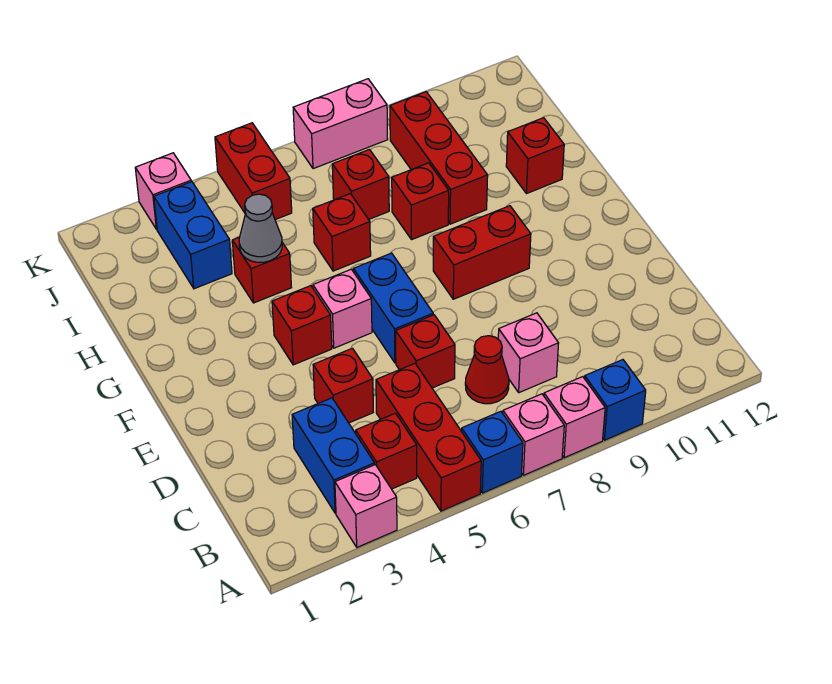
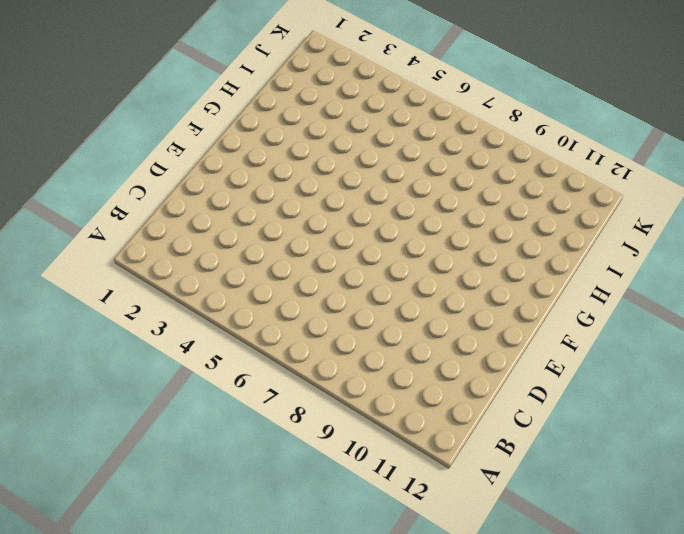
none -> pink brick A3 level 1
none -> red brick A5:C5 level 1
none -> blue brick A6 level 1

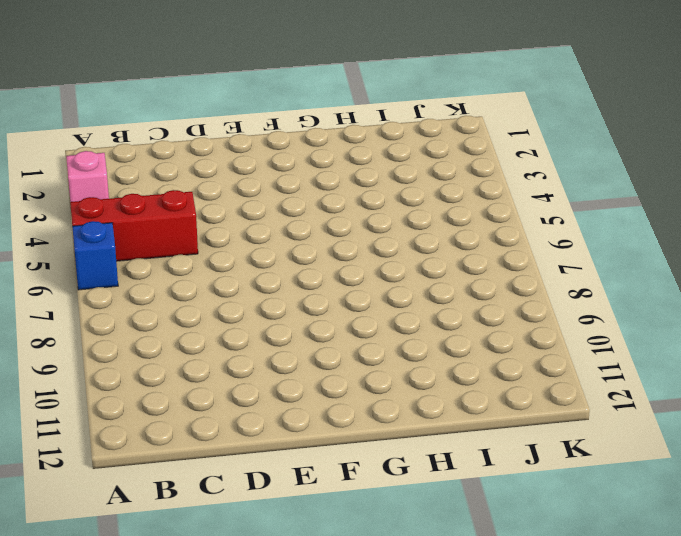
none -> pink brick A7 level 1
none -> pink brick A8 level 1
none -> blue brick A9 level 1

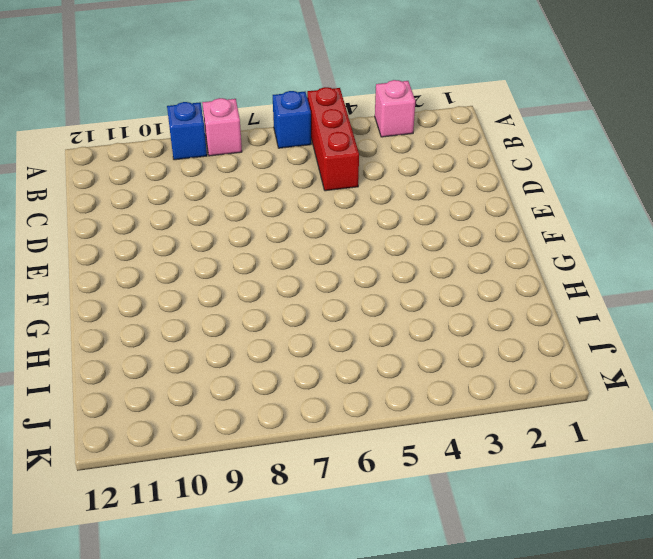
none -> pink brick A7 level 1
none -> blue brick B3:C3 level 1
none -> red brick B4 level 1

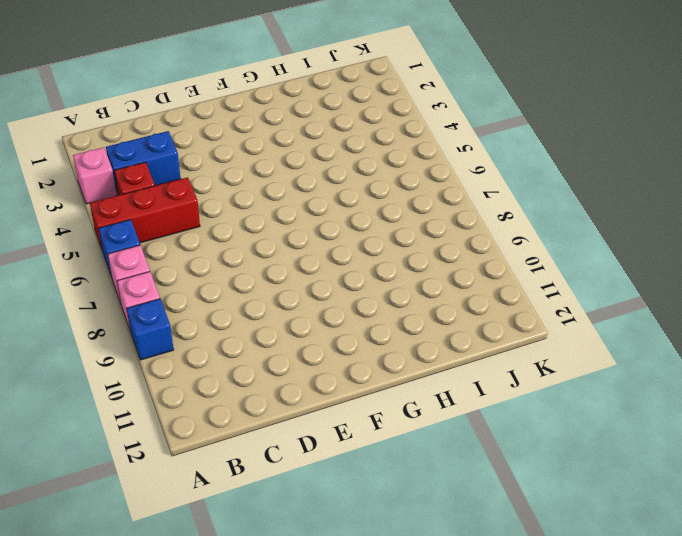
none -> red cone C7 level 1
none -> pink brick C8 level 1
none -> red brick D4 level 1

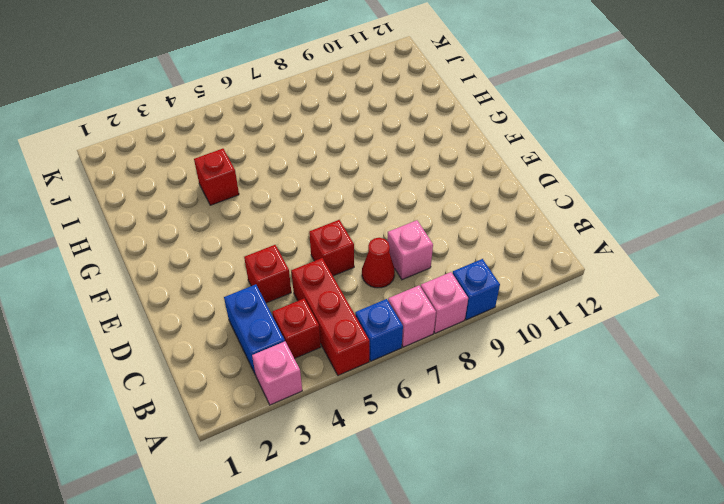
none -> blue brick E6:F6 level 1
none -> red brick F4 level 1
none -> pink brick F5 level 1

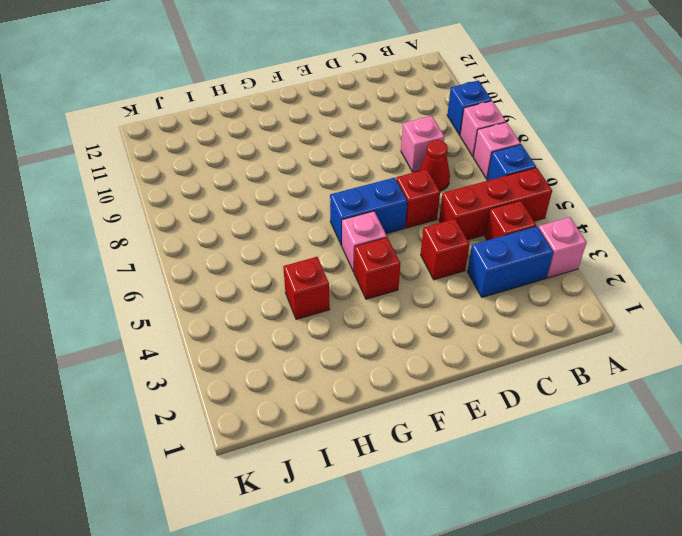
none -> red brick F8:F9 level 1
none -> red brick H6 level 1
none -> red brick H8 level 1

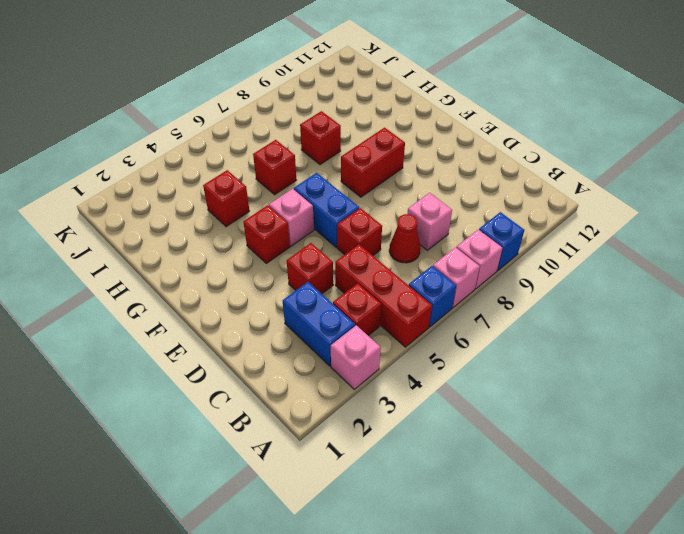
none -> red brick H9:J9 level 1
none -> red brick H11 level 1
none -> blue brick I3:J3 level 1

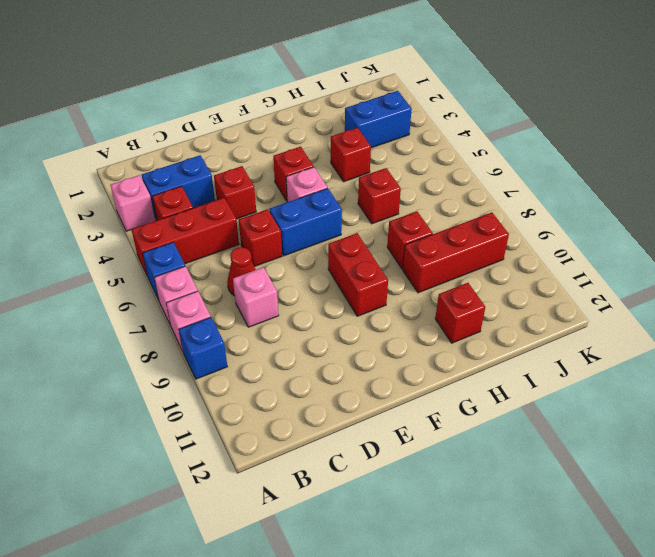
none -> red brick I7 level 1
none -> red brick J5:K5 level 1
none -> pink brick K3 level 1

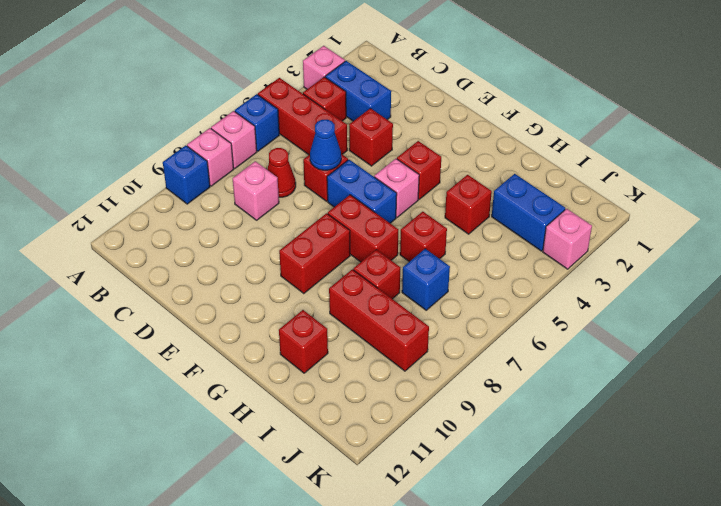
blue cone D6 level 2 -> none
red brick F7:G7 level 1 -> red brick J5:K5 level 1
blue brick I7 level 1 -> red brick I7 level 1
none -> pink brick K7:K8 level 1
none -> grey cone H4 level 2

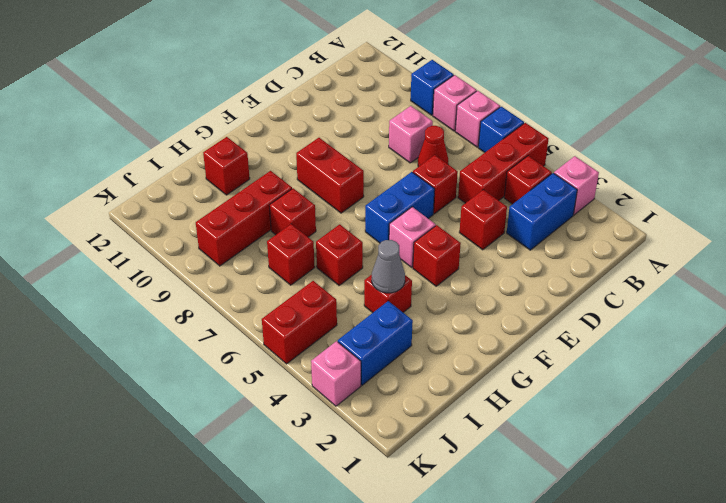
none -> pink brick K7:K8 level 1

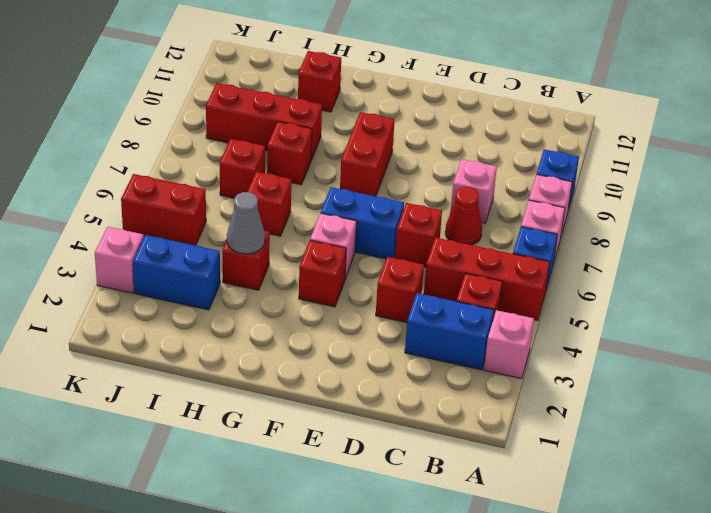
none -> pink brick K7:K8 level 1

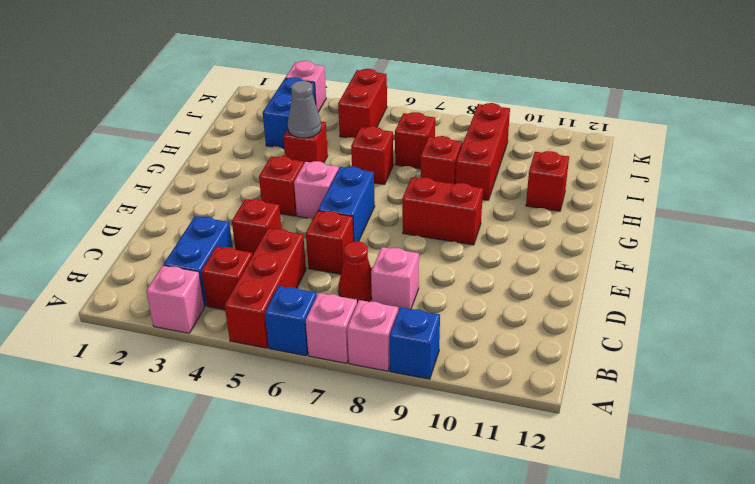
none -> pink brick K7:K8 level 1

